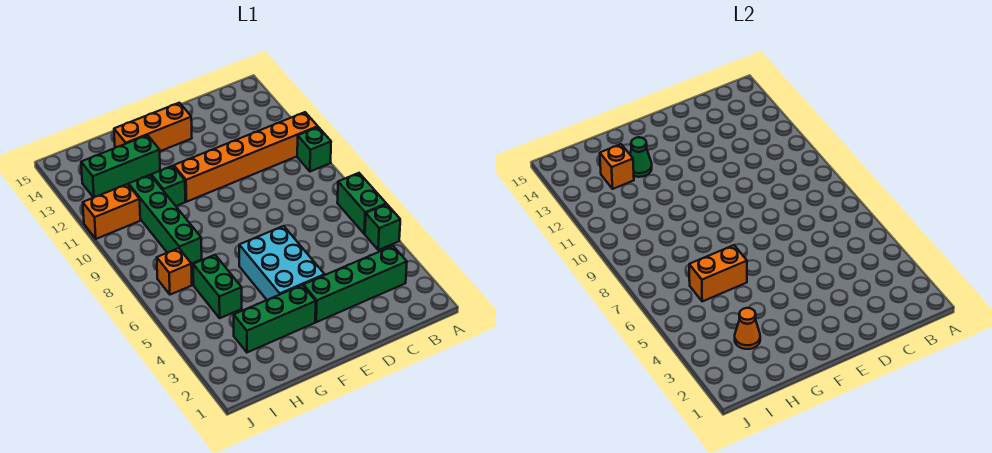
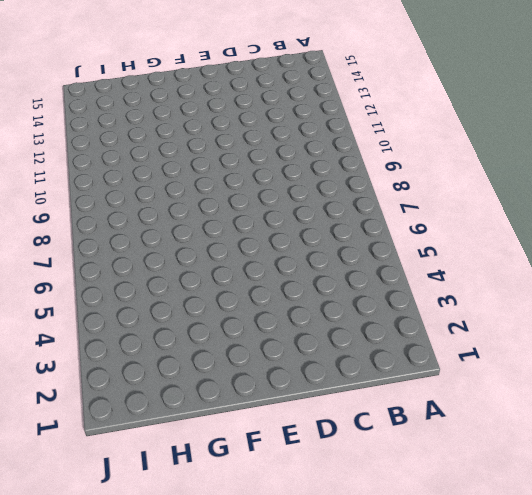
none -> green brick A5 level 1
none -> green brick A6:A7 level 1
none -> green brick A10 level 1

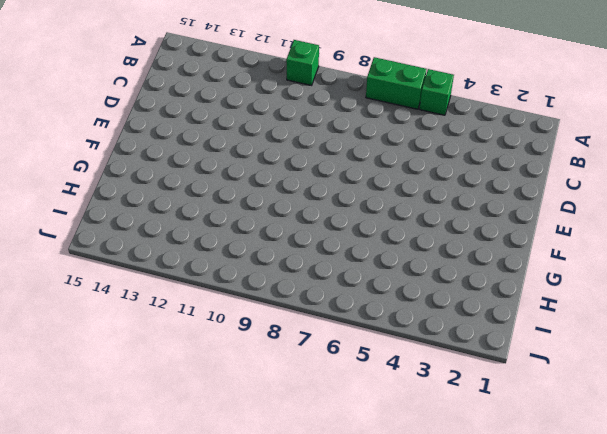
none -> orange brick A11:F11 level 1
none -> green brick B3:E3 level 1
none -> cyan brick E4:F6 level 1

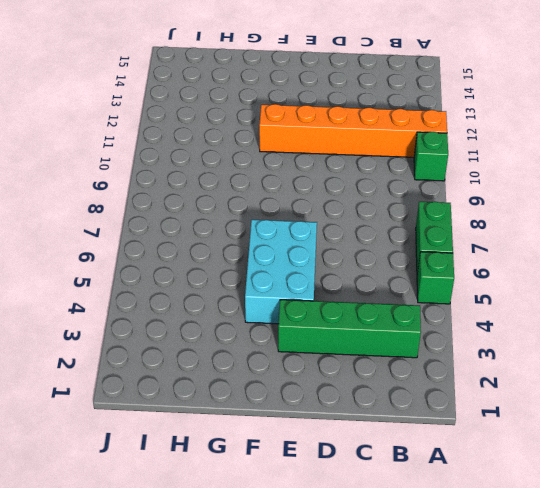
none -> orange brick E14:G14 level 1
none -> green brick F3:H3 level 1
none -> green brick G11 level 1

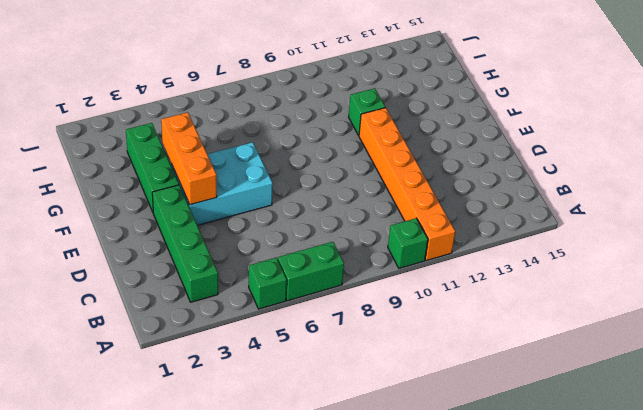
orange brick E4:G4 level 2 -> orange brick E14:G14 level 1
none -> green brick G13:I13 level 1
none -> green brick H5:H6 level 1
none -> green brick H8:H11 level 1

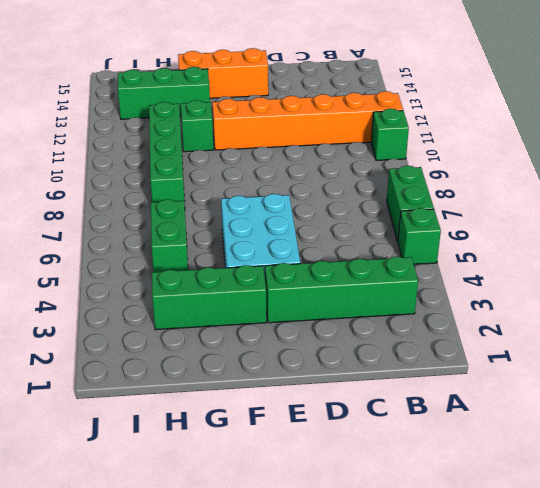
none -> orange brick I7 level 1
none -> orange brick I11:J11 level 1
none -> orange brick G6:H6 level 2

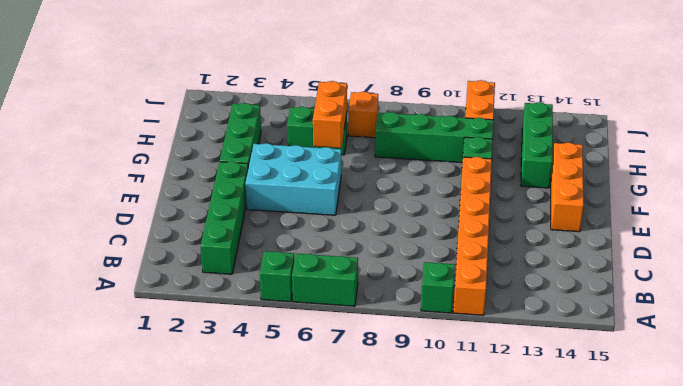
none -> green cone G13 level 2
none -> orange cone H3 level 2
none -> orange brick H13 level 2

